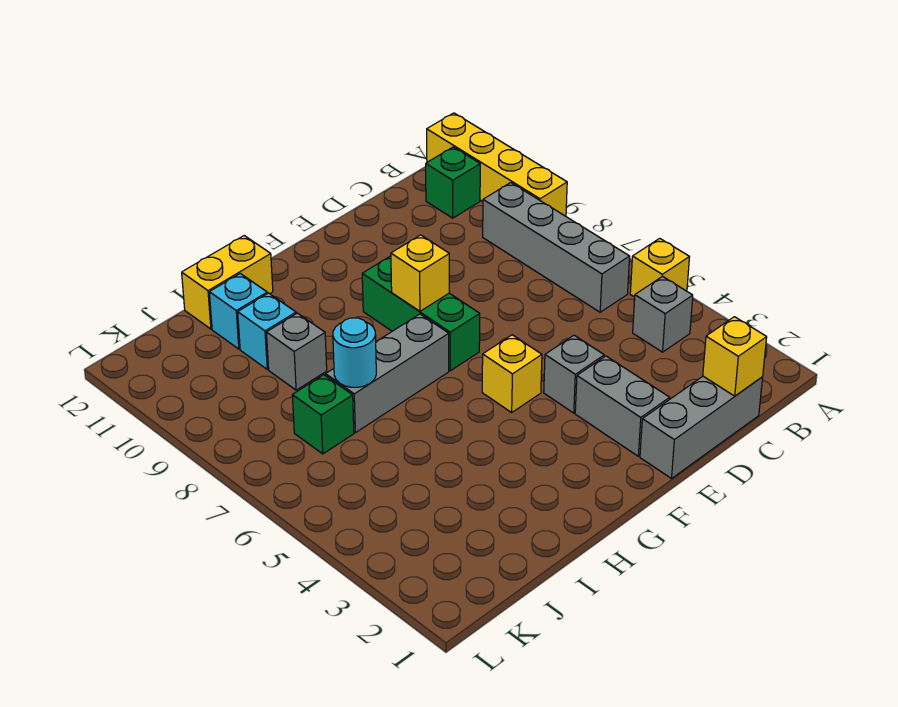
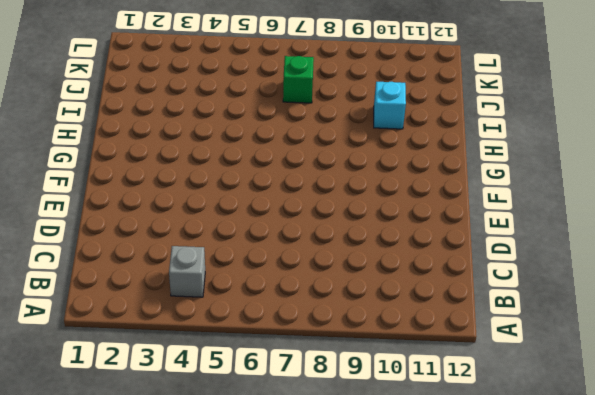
none -> yellow brick A5 level 1
none -> yellow brick A9:A12 level 1
none -> grey brick B6:B9 level 1

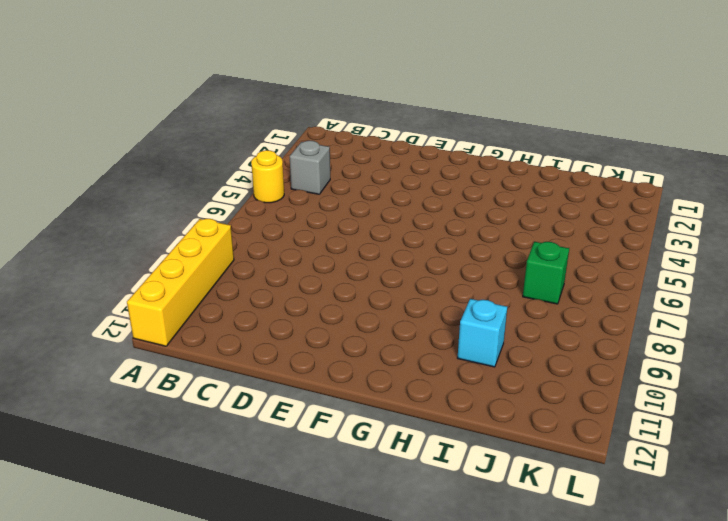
yellow round brick A5 level 1 -> yellow brick A5 level 1
none -> grey brick B6:B9 level 1
none -> green brick B11 level 1
none -> grey brick C1:E1 level 1

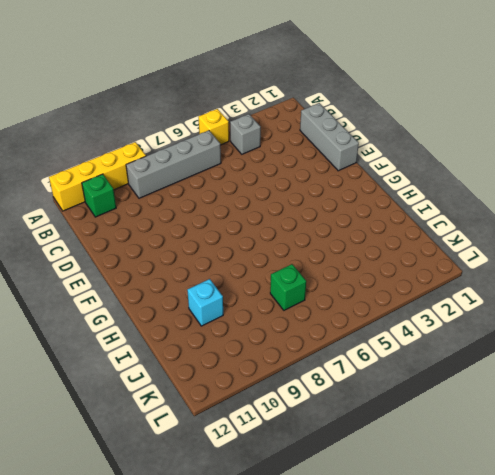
none -> grey brick E2:E3 level 1
none -> grey brick E4 level 1
none -> yellow brick F5 level 1

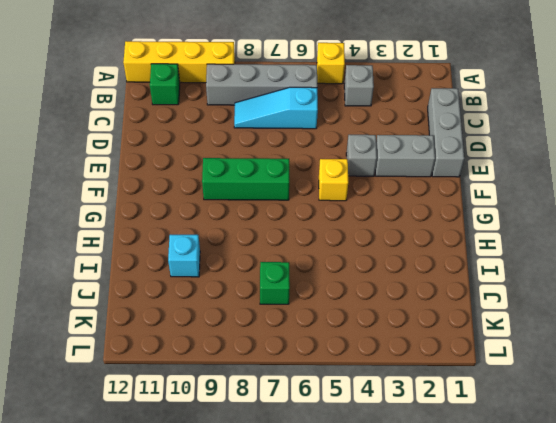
cyan slope C6:C8 level 1 top 6 -> none
none -> grey brick G7:I7 level 1
none -> yellow brick H12:I12 level 1
none -> grey brick I9 level 1

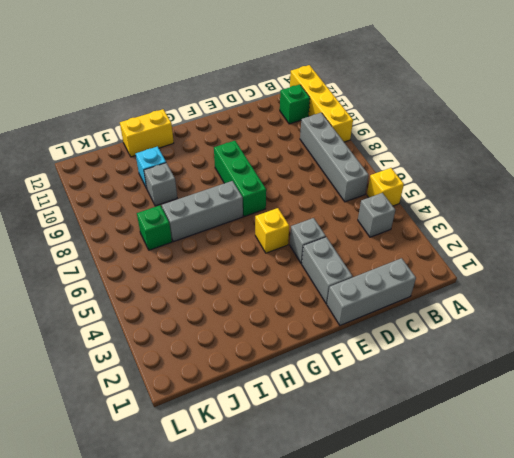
none -> cyan brick I11 level 1
none -> yellow brick C1 level 2
none -> yellow brick F8 level 2

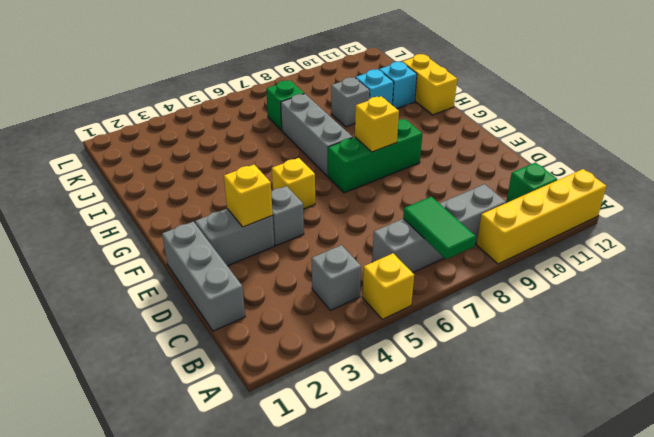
green tile A7:B7 level 2 -> none
yellow brick E3 level 2 -> yellow brick C1 level 2
none -> cyan round brick I7 level 2

